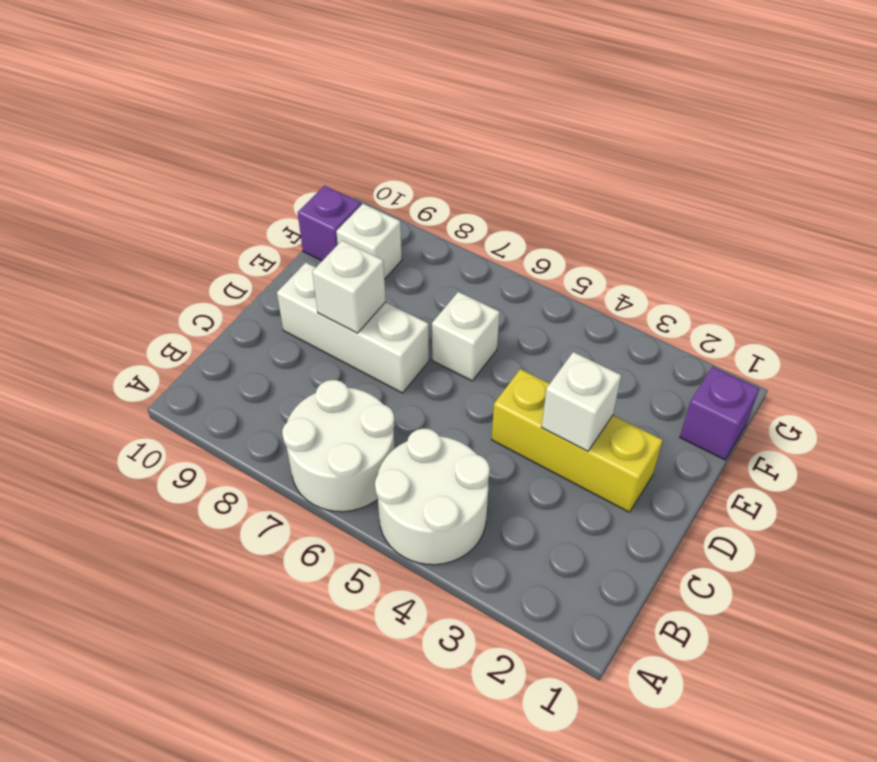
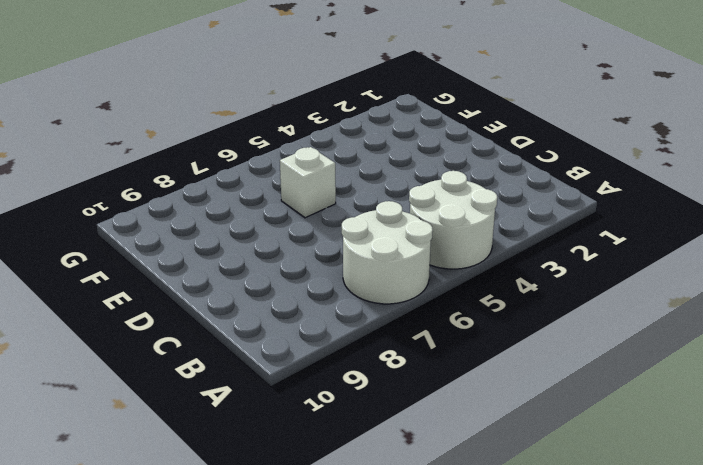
none -> yellow brick D2:D4 level 1
none -> white brick D7:D9 level 1

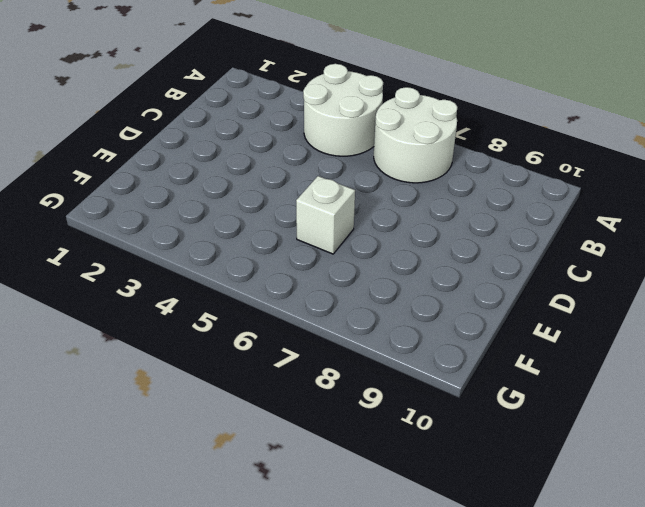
none -> yellow brick D2:D4 level 1
none -> white brick D7:D9 level 1

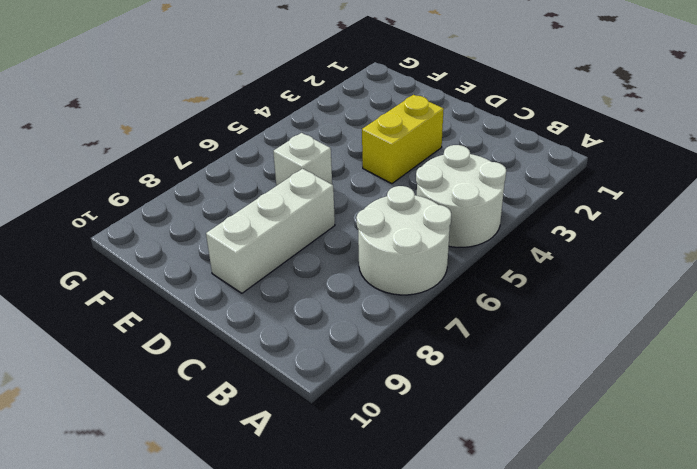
yellow brick D3:D4 level 1 -> yellow brick D2:D4 level 1
none -> purple brick F1 level 1
none -> white brick F9 level 1

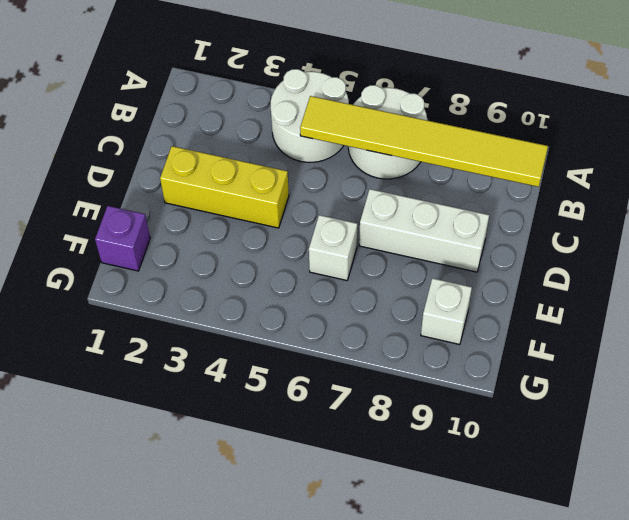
yellow tile B5:B10 level 2 -> none
none -> purple brick F10 level 1
none -> white brick D3 level 2

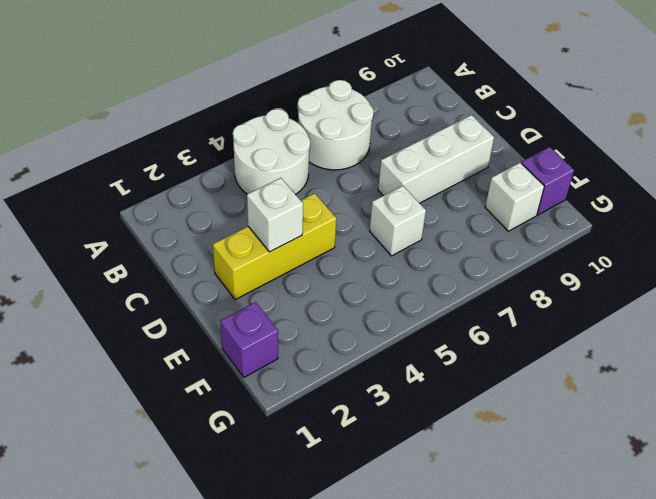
none -> white brick D8 level 2

